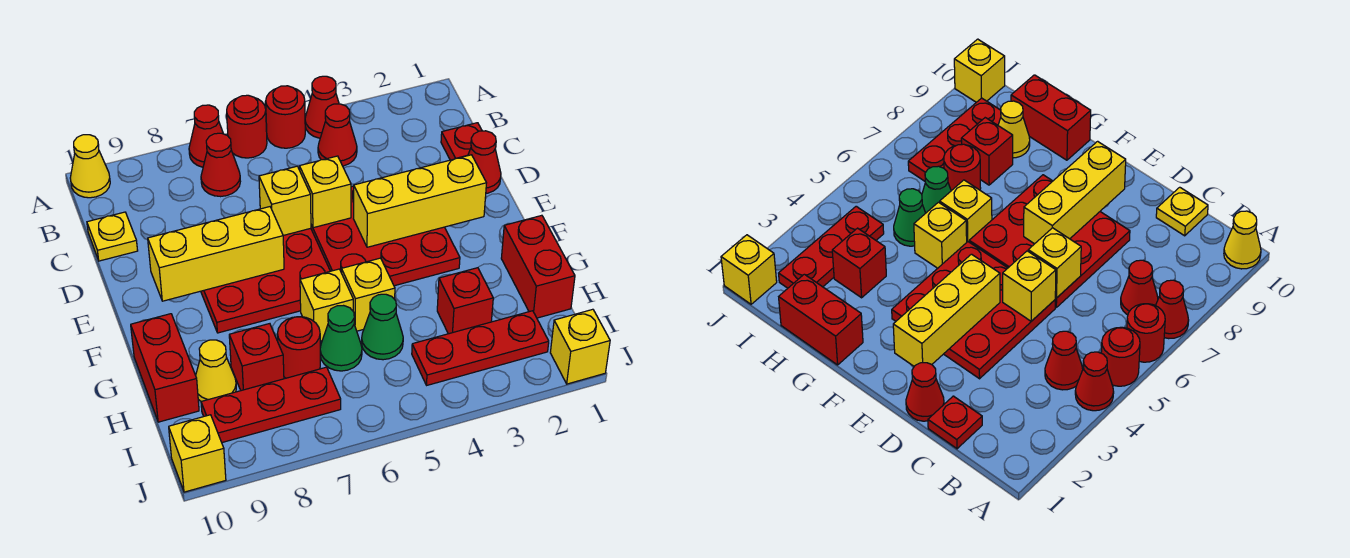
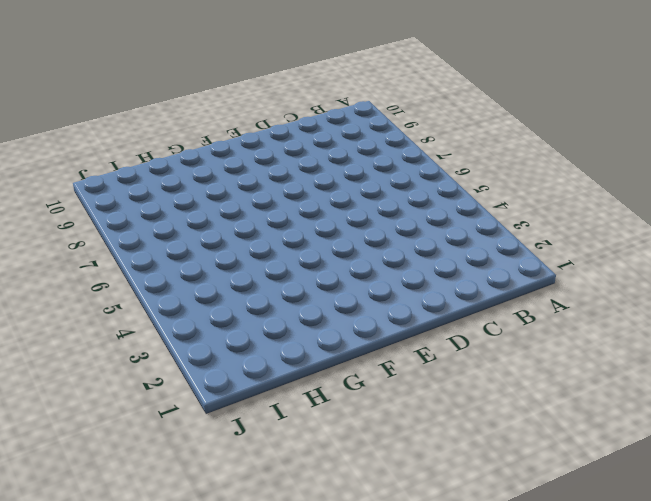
none -> red cone A4 level 1
none -> red round brick A5 level 1
none -> red round brick A6 level 1
none -> red cone A7 level 1

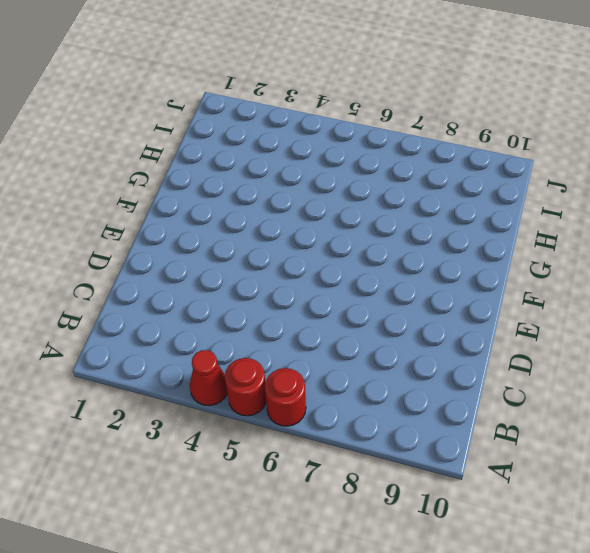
none -> red cone A7 level 1
none -> yellow cone A10 level 1
none -> red cone B4 level 1
none -> red cone B7 level 1

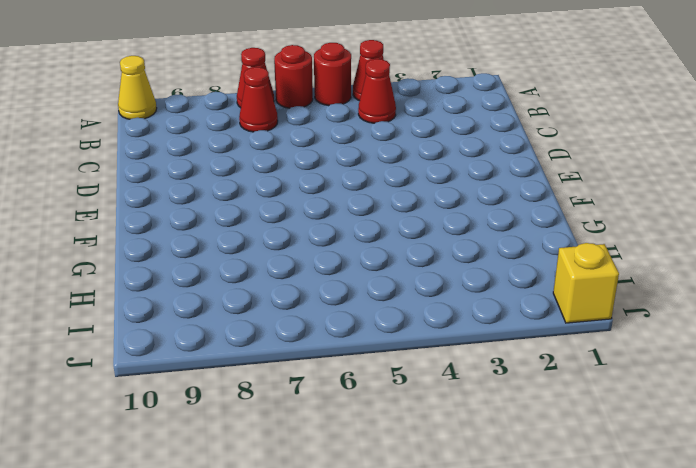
none -> red plate C1 level 1
none -> yellow plate C10 level 1
none -> red cone D1 level 1
none -> red plate D3:F5 level 1

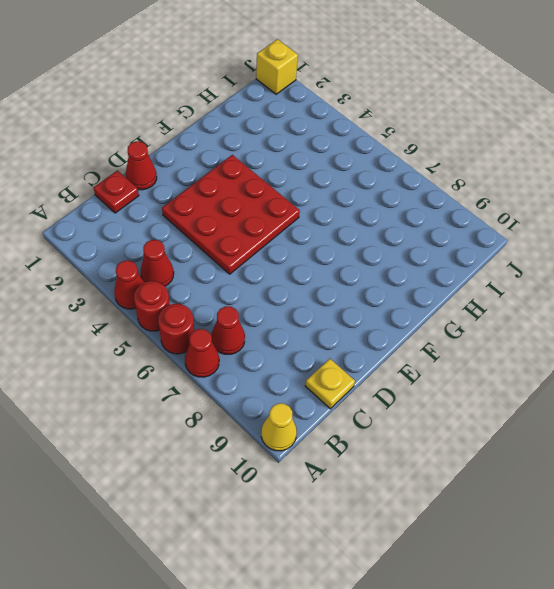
none -> red plate D6:F8 level 1
none -> red brick G1:H1 level 1
none -> yellow brick G5 level 1
none -> yellow brick G6 level 1

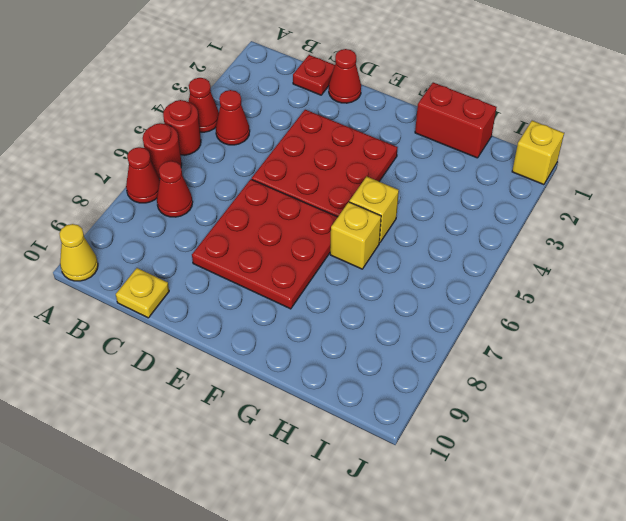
none -> red brick G10:H10 level 1
none -> red brick H3 level 1
none -> green cone H5 level 1
none -> green cone H6 level 1

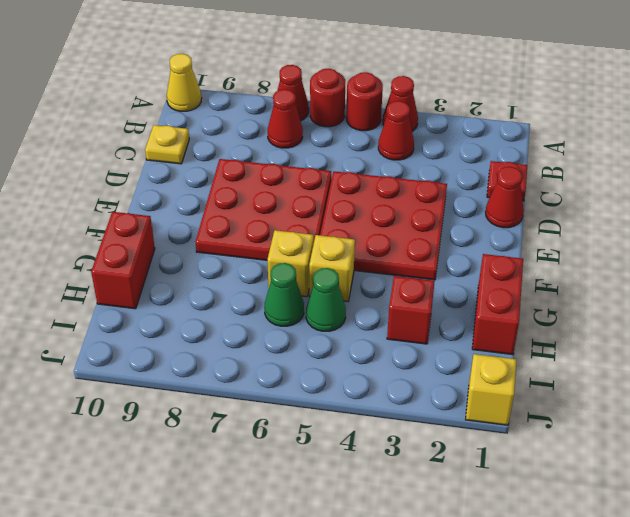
none -> red round brick H7 level 1
none -> red brick H8 level 1
none -> yellow cone H9 level 1
none -> red plate I2:I4 level 1

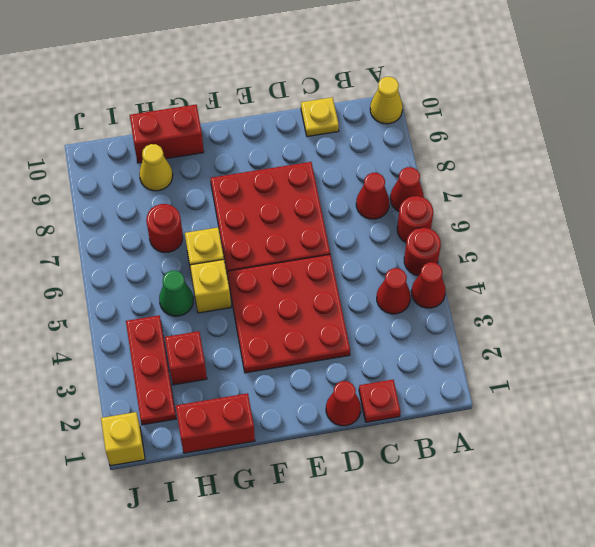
none -> green cone H6 level 1
none -> red brick H8 level 1
none -> red plate I7:I9 level 1
none -> yellow brick J10 level 1

